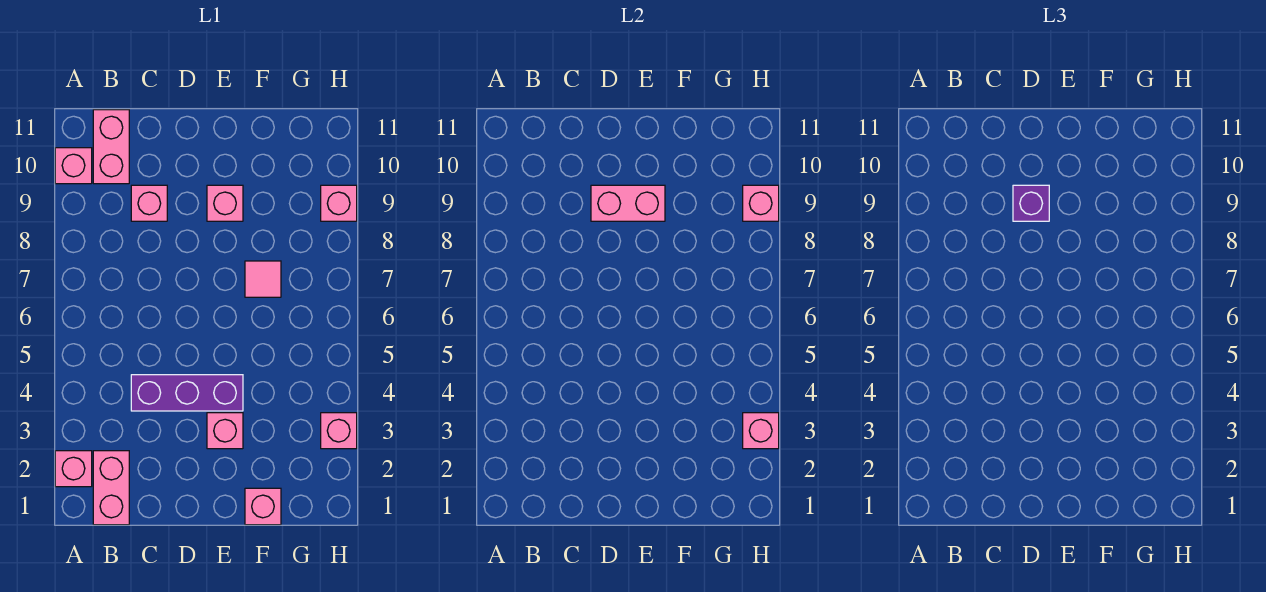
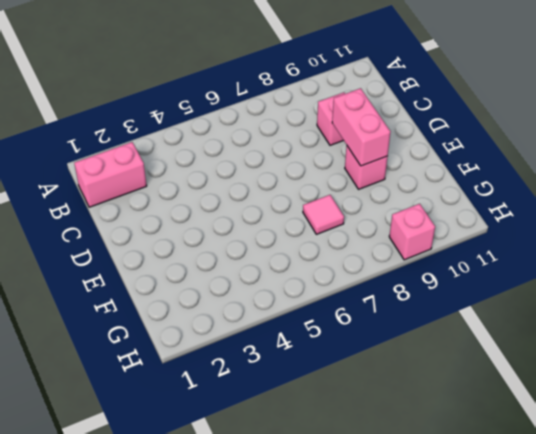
none -> pink brick A2 level 1
none -> pink brick A10 level 1
none -> pink brick B10:B11 level 1

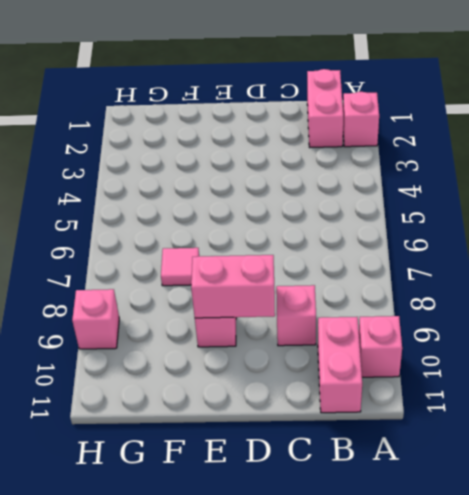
none -> purple brick C4:E4 level 1
none -> pink brick E3 level 1
none -> pink brick F1 level 1

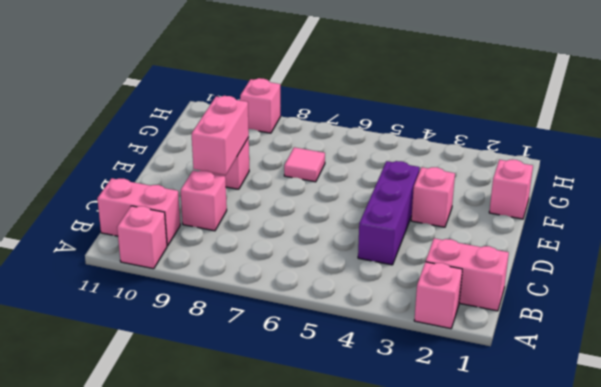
none -> pink brick H3 level 1
none -> pink brick H3 level 2
none -> pink brick H9 level 2

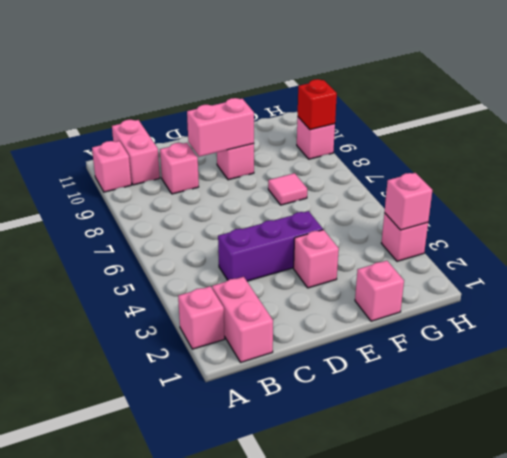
red brick H9 level 2 -> pink brick H9 level 2
none -> purple brick D9 level 3

